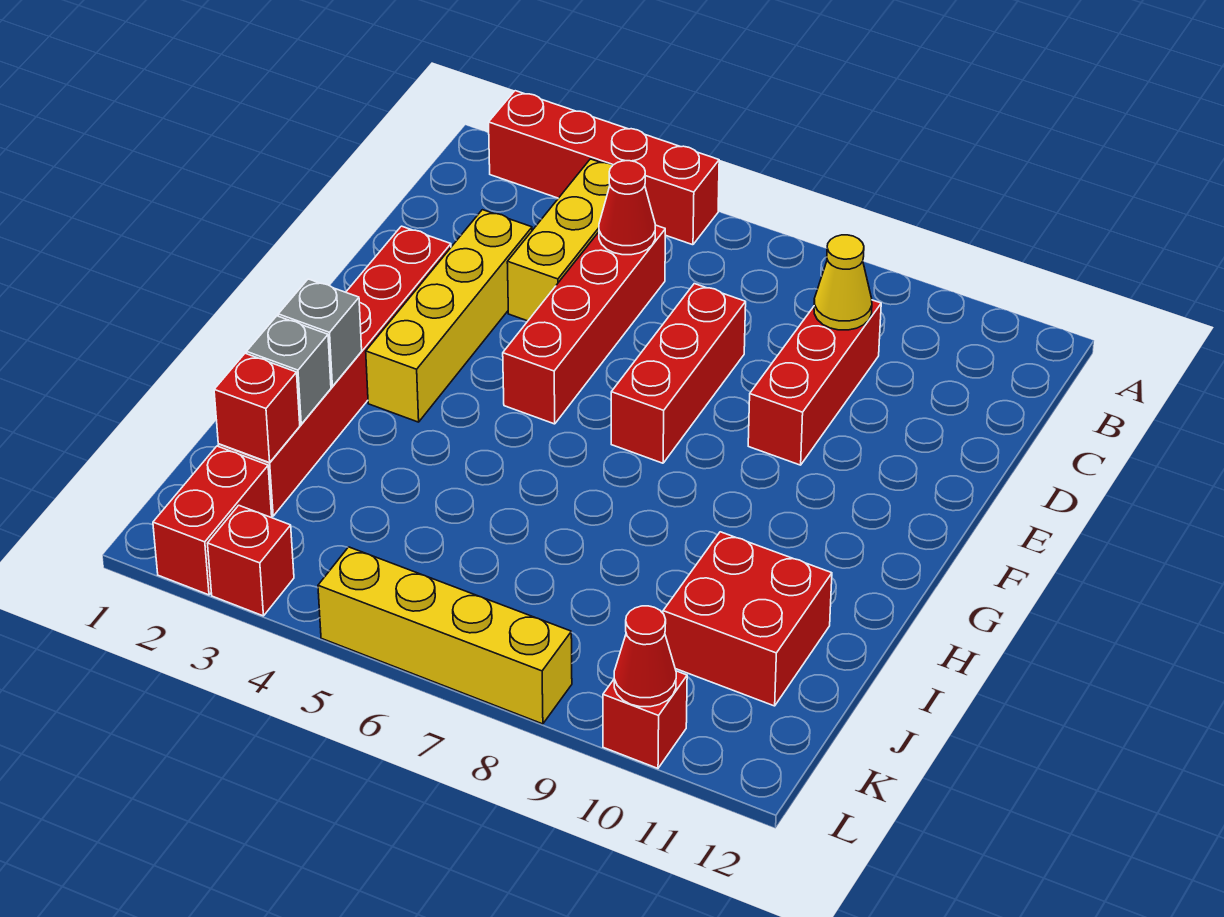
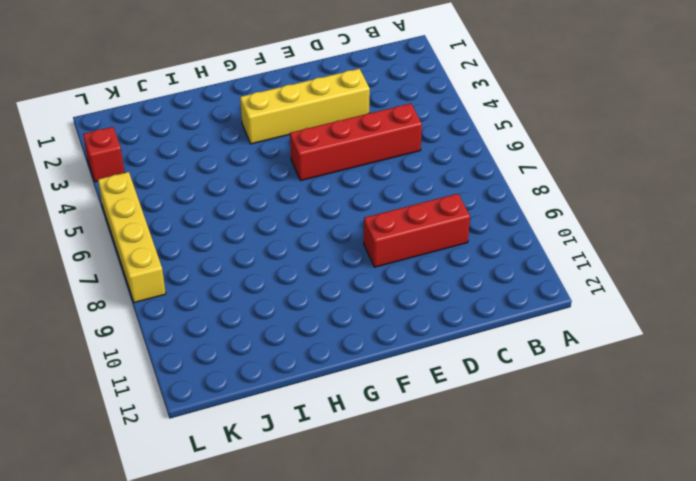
none -> red brick A2:A5 level 1
none -> yellow brick B4:D4 level 1
none -> red brick D7:F7 level 1

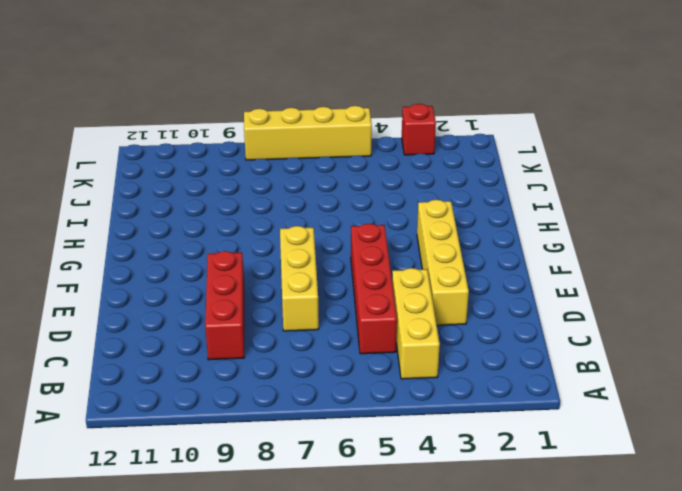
yellow brick D7:F7 level 1 -> red brick D7:F7 level 1
none -> red brick A2:A5 level 1
none -> red brick E2:J2 level 1
none -> red brick I10:J11 level 1

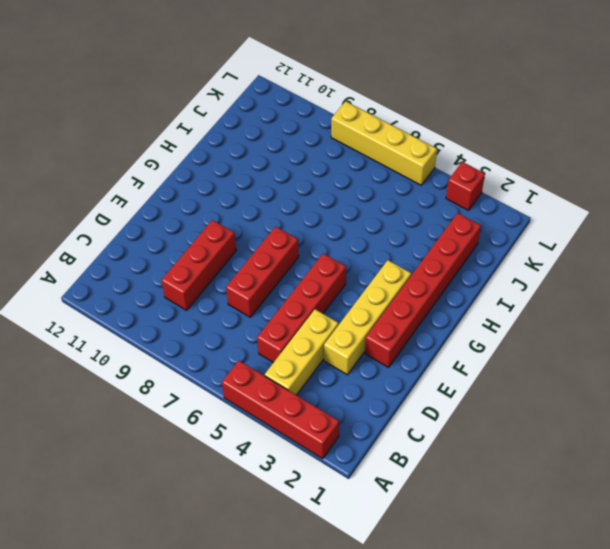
none -> red brick I10:J11 level 1
none -> red brick K2:L2 level 1
none -> red brick L10 level 1

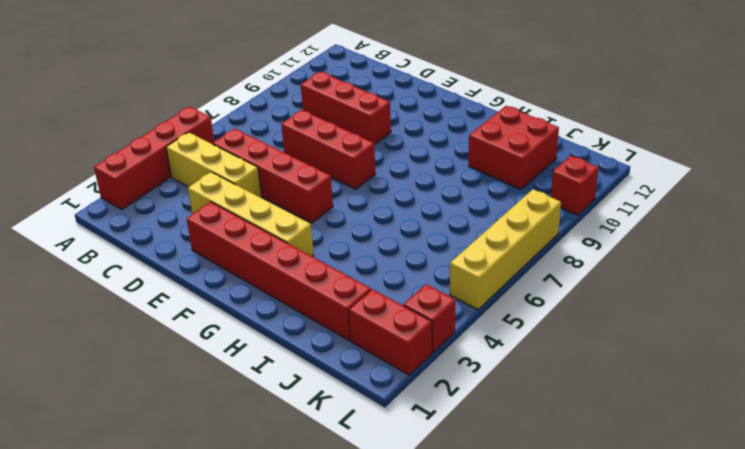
none -> red cone C5 level 2
none -> yellow cone C9 level 2
none -> grey brick H2 level 2

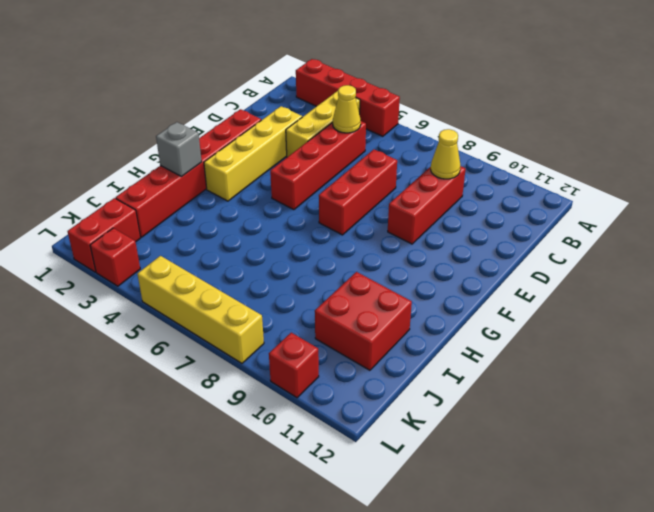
yellow cone C5 level 2 -> red cone C5 level 2
none -> grey brick I2 level 2
none -> red brick J2 level 2
none -> red cone L10 level 2

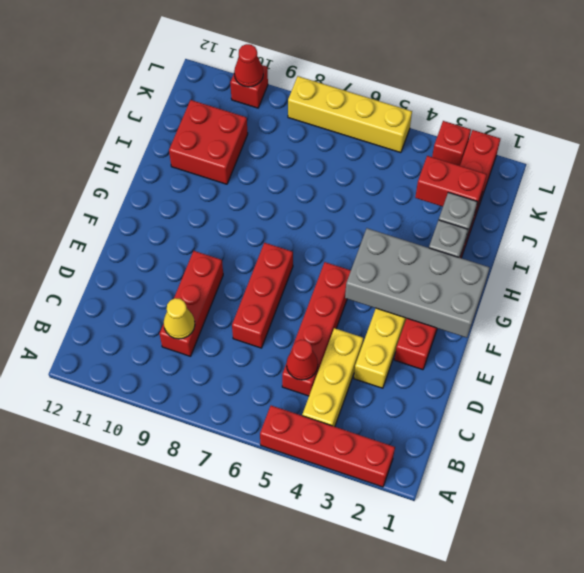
grey brick F1:G4 level 2 -> none
red brick J2:J3 level 2 -> red brick J2 level 2

